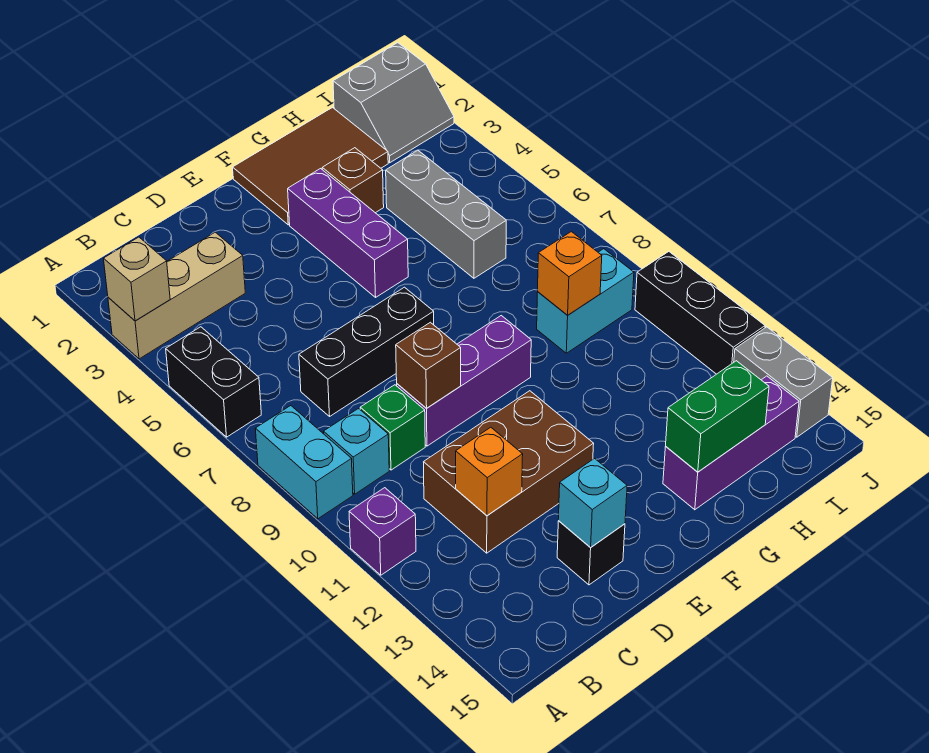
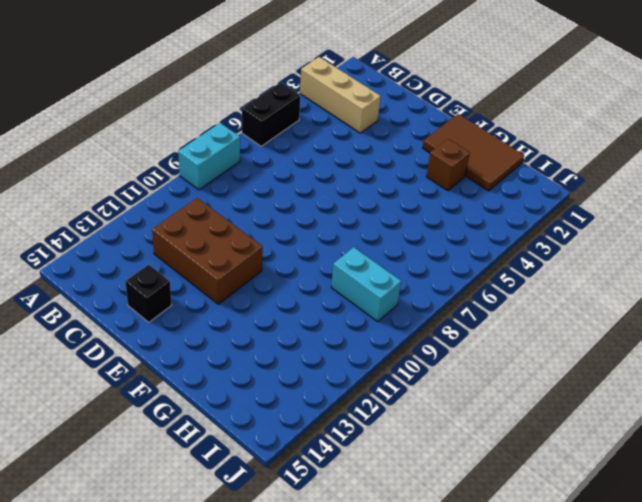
none -> purple brick A11 level 1
none -> cyan brick B9 level 1
none -> black brick C7:E7 level 1

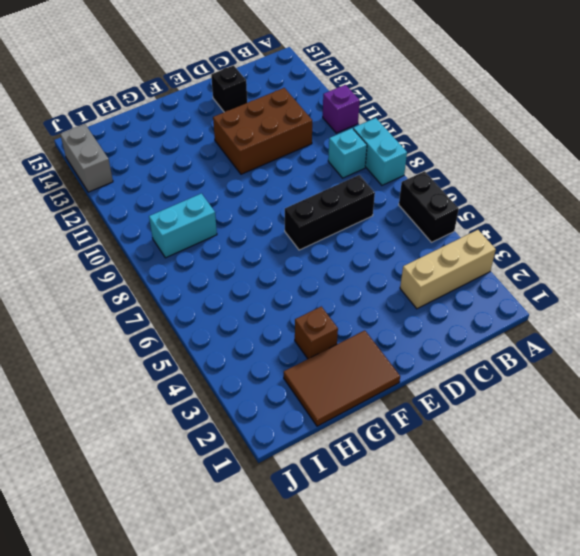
none -> green brick C9 level 1
none -> purple brick D9:F9 level 1
none -> purple brick F3:F5 level 1

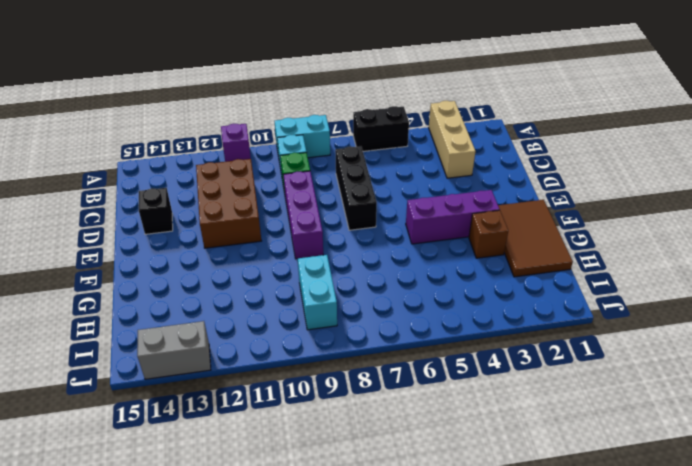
none -> purple brick G14:I14 level 1
none -> grey brick H4:H6 level 1
none -> grey slope I1:J2 level 1 top 1

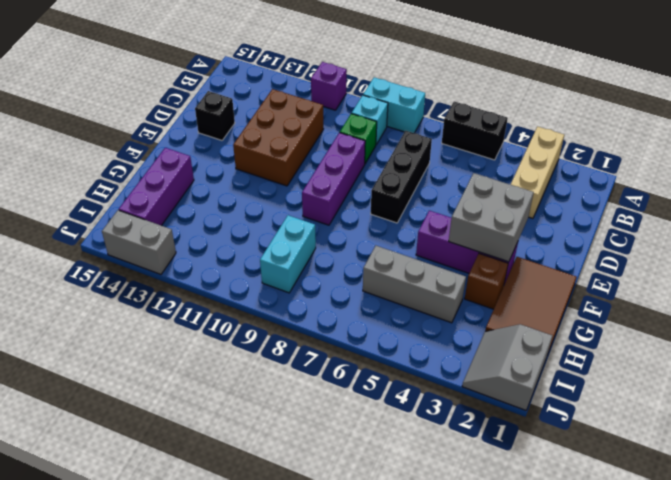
grey brick E3:F4 level 2 -> none
none -> black brick J10:J12 level 1
none -> tan brick A3 level 2
none -> orange brick C12 level 2

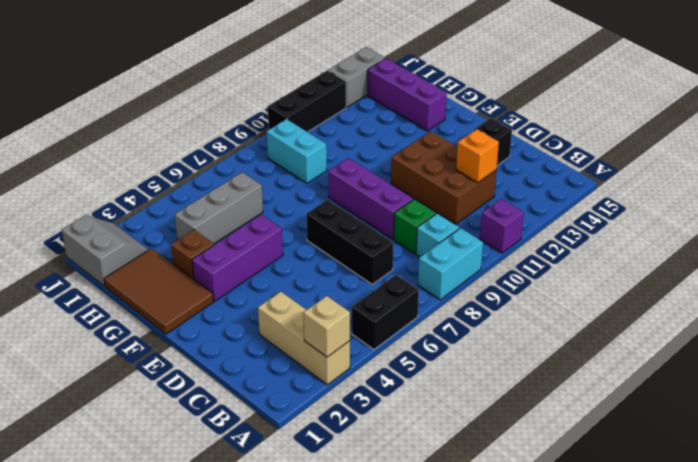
none -> brown brick D9 level 2
none -> cyan brick D14 level 2
none -> green brick G14:H14 level 2

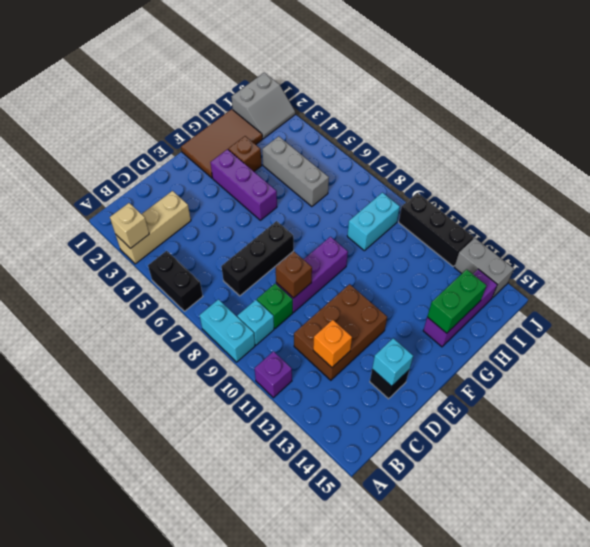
none -> orange brick H9 level 2

